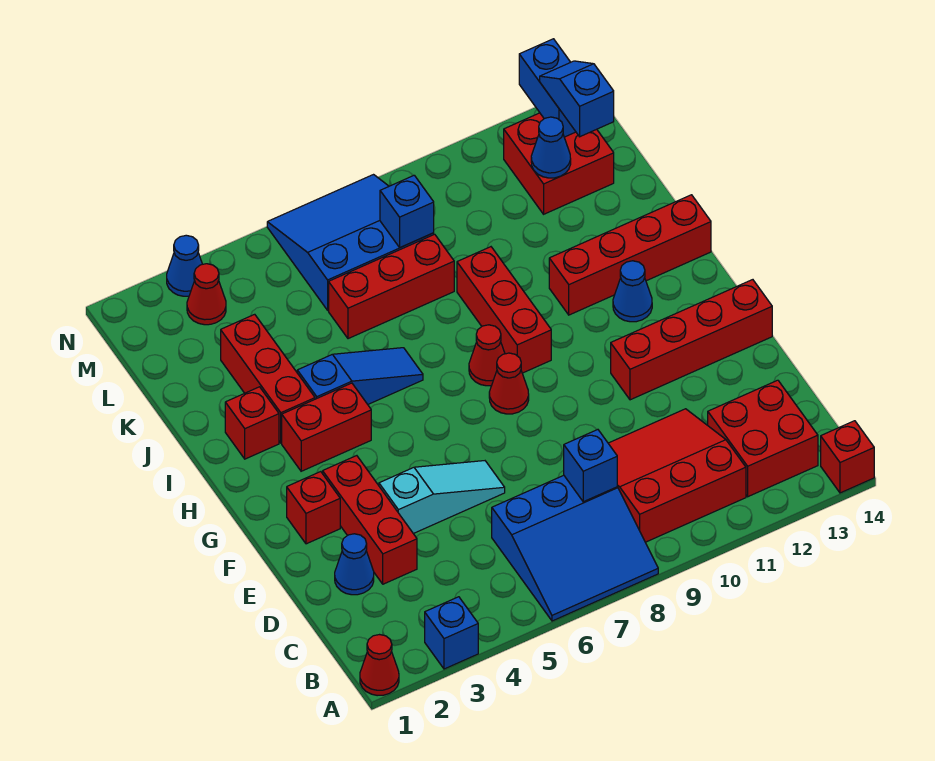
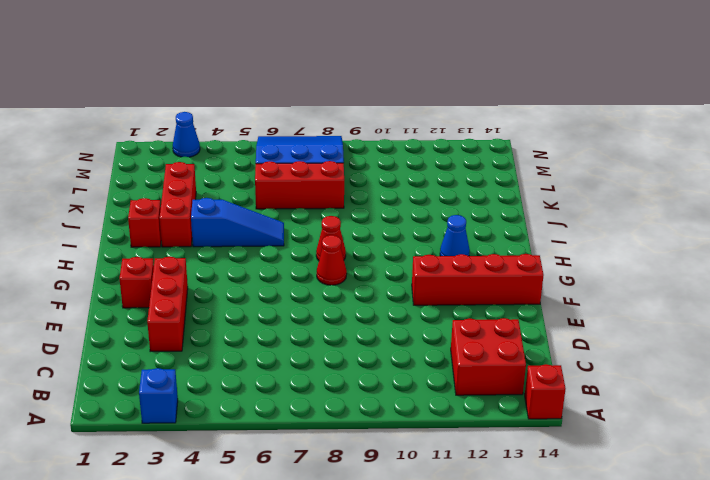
none -> red cone A1 level 1
none -> blue slope A6:C8 level 1 top C
none -> red slope B9:D11 level 1 top B
none -> blue cone D2 level 1

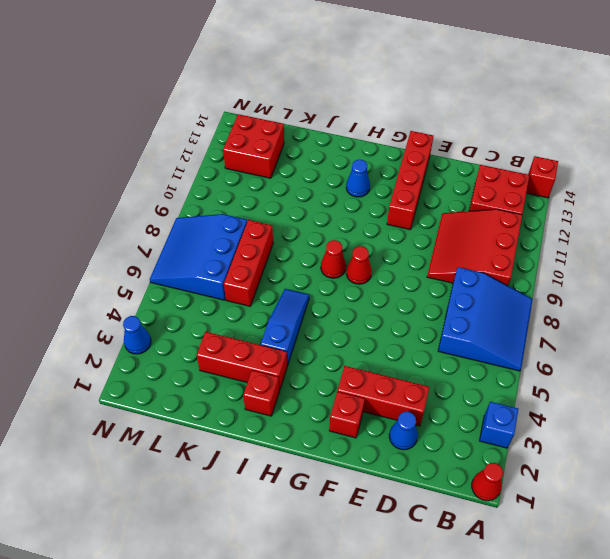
none -> cyan slope E4:E6 level 1 top 4
none -> red brick H3:H4 level 1
none -> red brick H9:J9 level 1
none -> red brick I11:I14 level 1

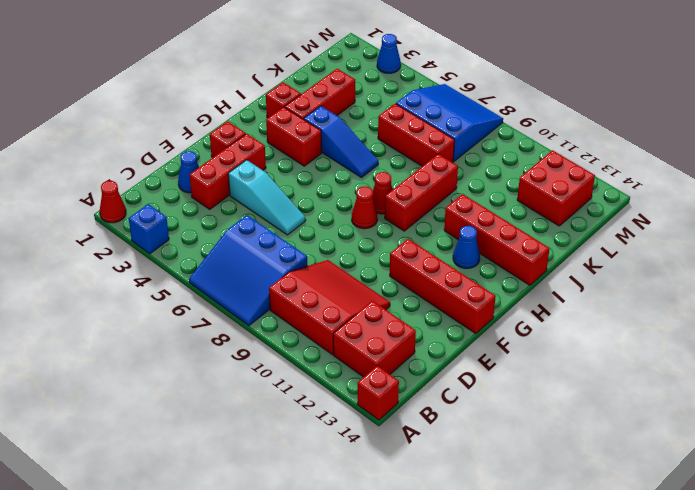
none -> red cone M3 level 1
none -> blue brick C8 level 2
none -> blue brick L8 level 2
none -> blue cone L12 level 2

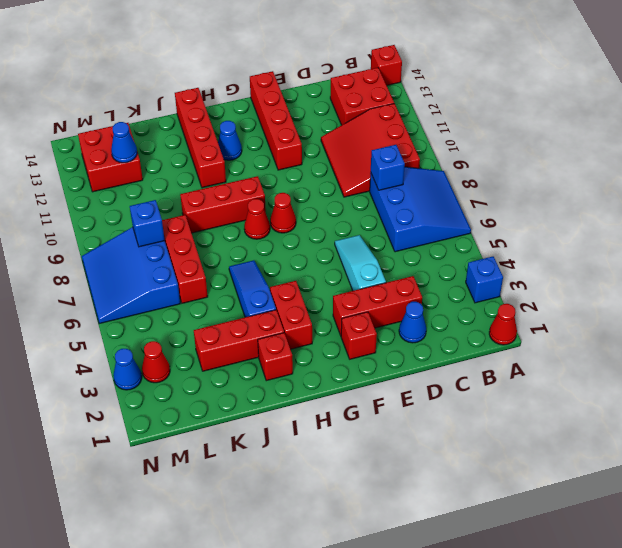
none -> blue brick M13:N13 level 2
none -> blue slope L13:M13 level 3 top L

